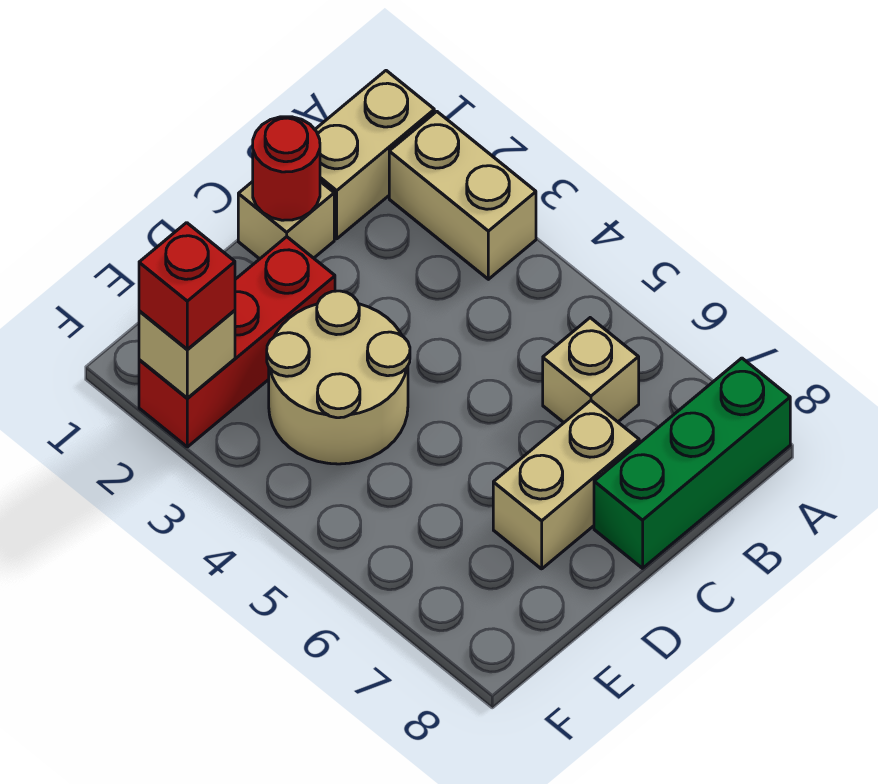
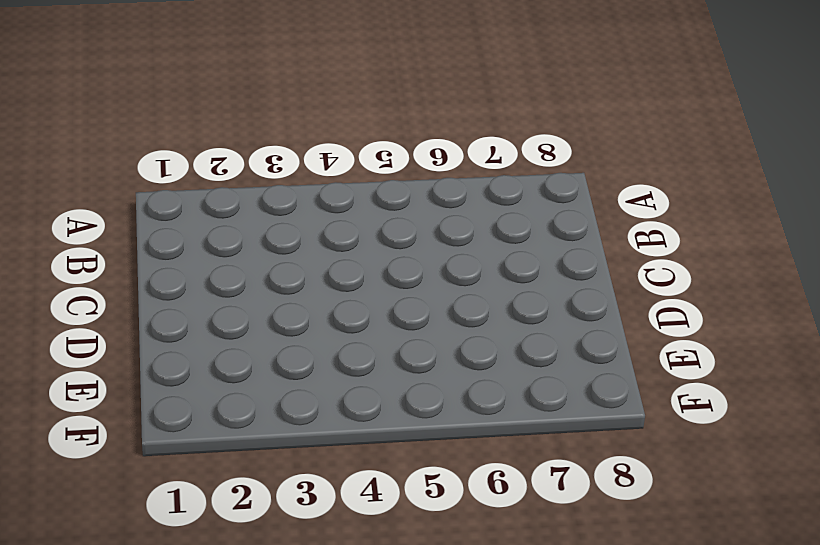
none -> tan brick A1:B1 level 1
none -> tan brick A2:A3 level 1

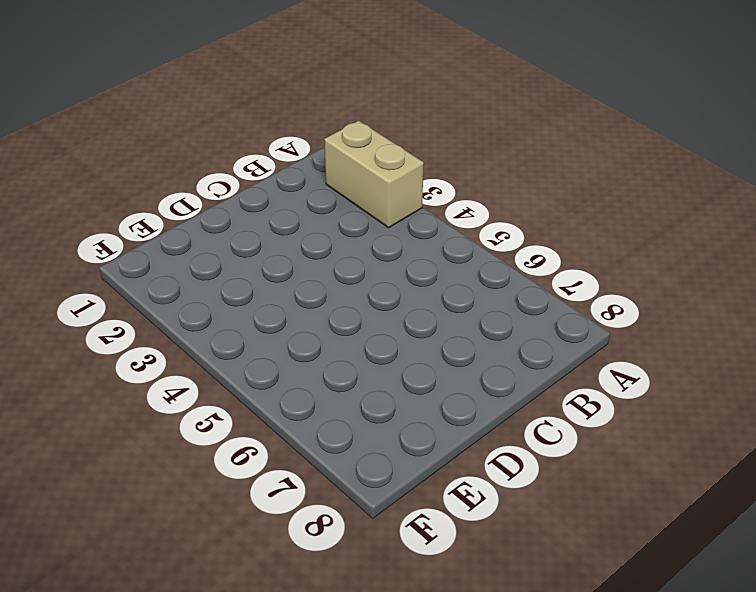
none -> tan brick A1:B1 level 1
none -> green brick A8:C8 level 1

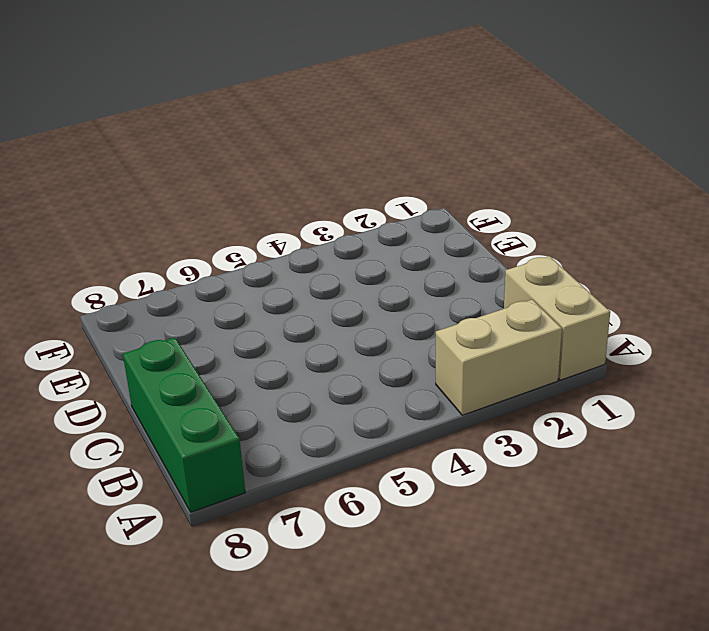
none -> tan brick B6 level 1
none -> tan brick C1 level 1

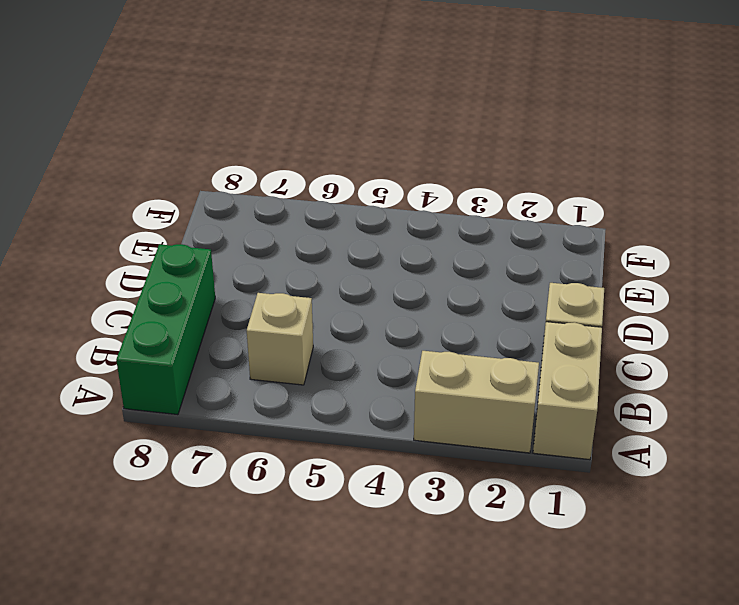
none -> tan brick C7:D7 level 1
none -> red brick D2:F2 level 1

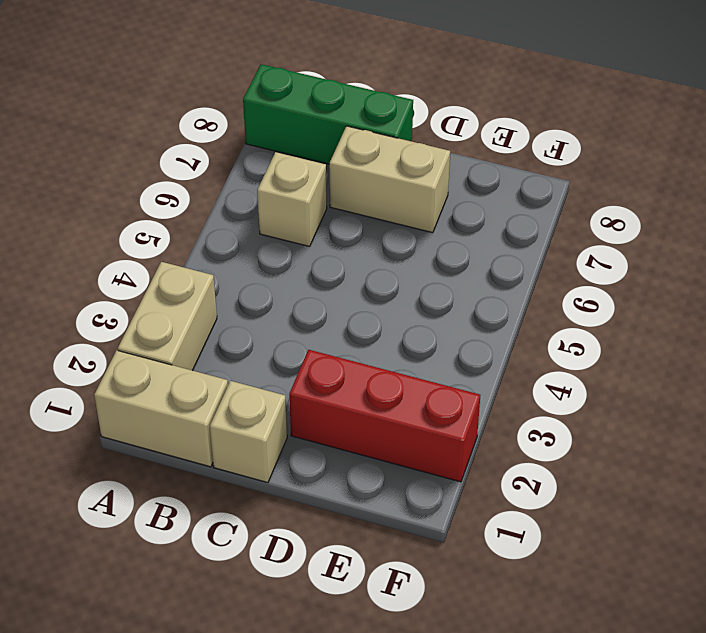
none -> tan round brick D3:E4 level 1
none -> red round brick C1 level 2

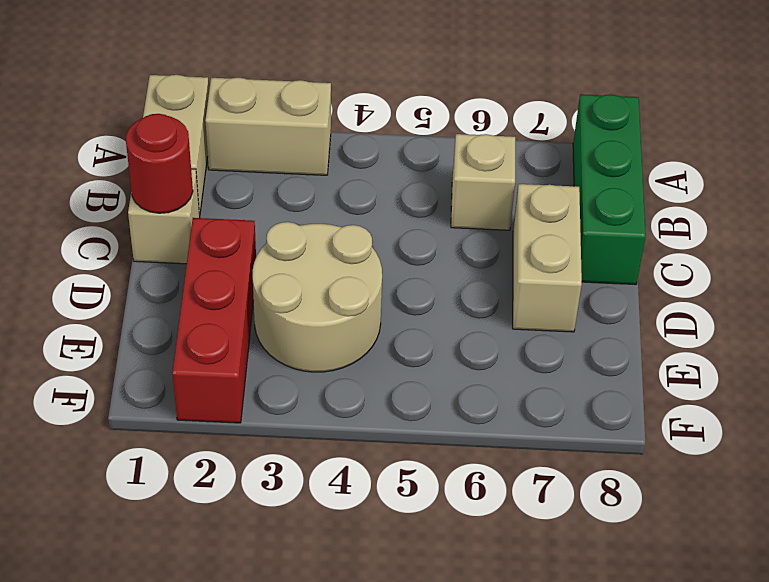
none -> tan brick F2 level 2
none -> red brick F2 level 3

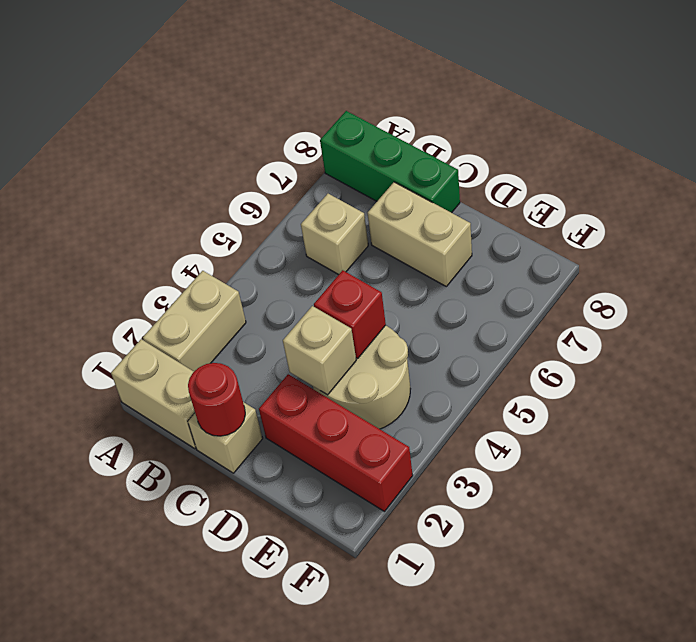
tan brick D3 level 2 -> tan brick F2 level 2
red brick D4 level 2 -> red brick F2 level 3

